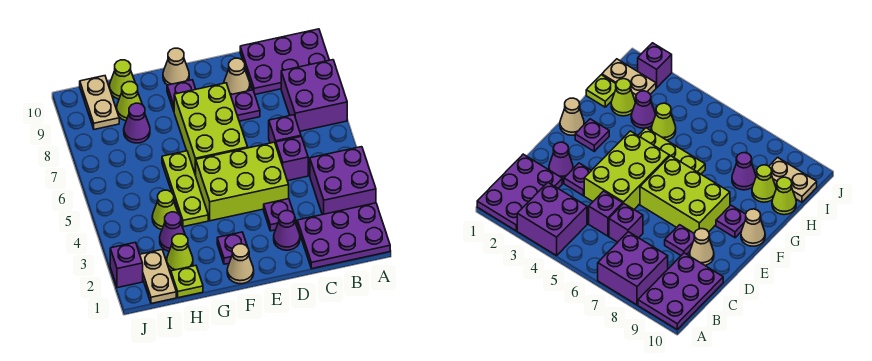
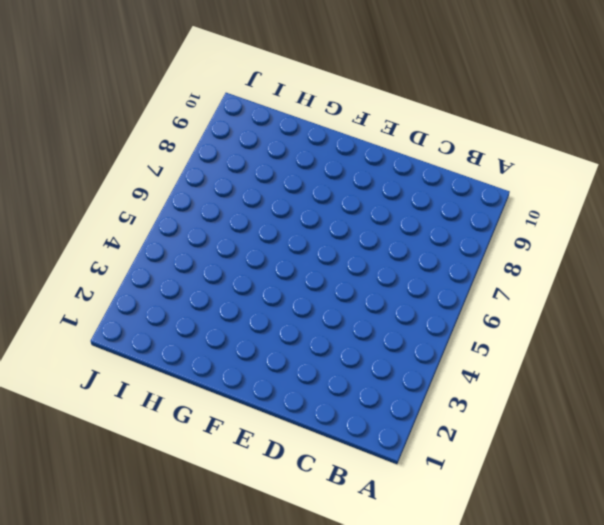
none -> purple plate A1:C2 level 1
none -> purple brick A3:B4 level 1
none -> purple brick A7:B8 level 1

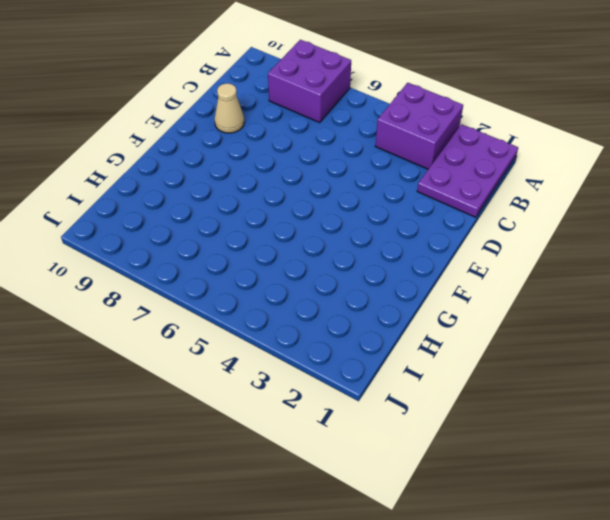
none -> purple plate A9:C10 level 1
none -> purple brick C5 level 1
none -> purple brick C6 level 1

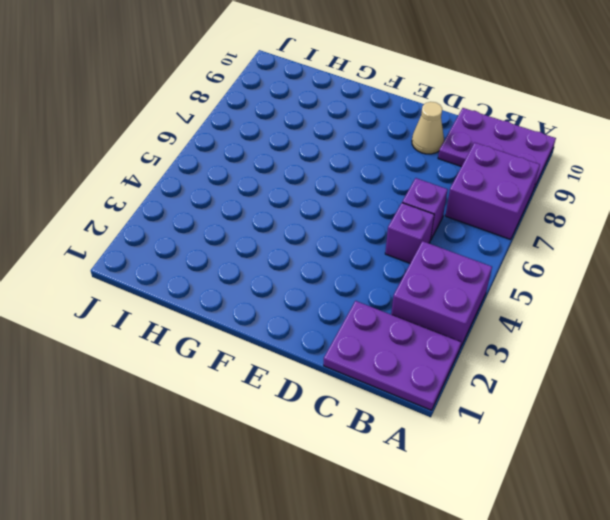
none -> purple cone D2 level 1
none -> purple plate D3 level 1
none -> lime brick D4:F5 level 1

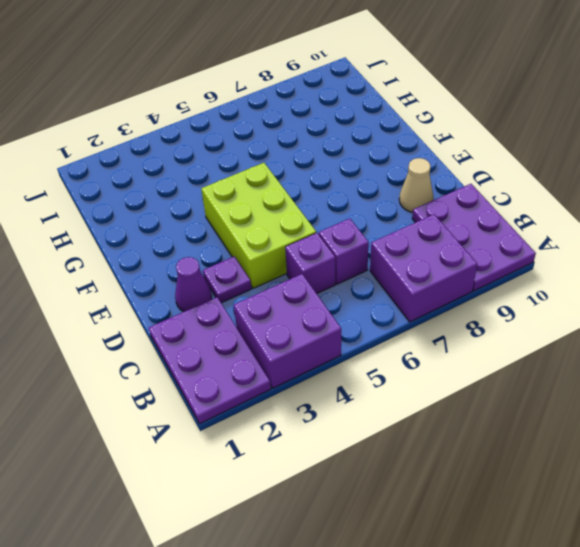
none -> purple plate D8 level 1
none -> lime brick E6:F8 level 1
none -> tan cone F1 level 1

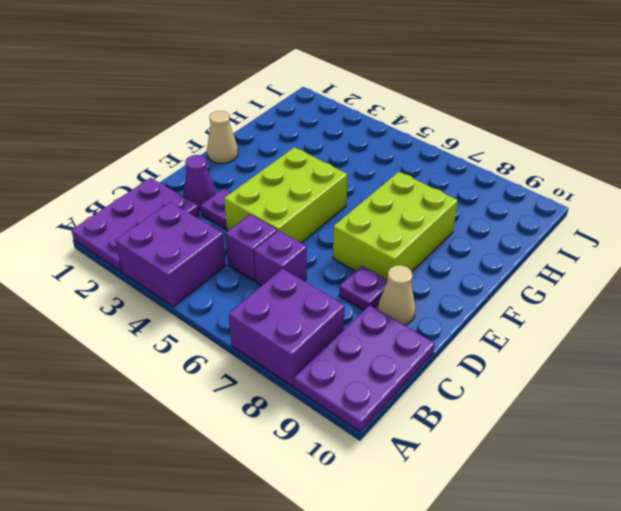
lime brick E7:G8 level 1 -> lime brick E6:F8 level 1
none -> purple plate F2 level 1
none -> purple plate F9 level 1
none -> tan cone F10 level 1

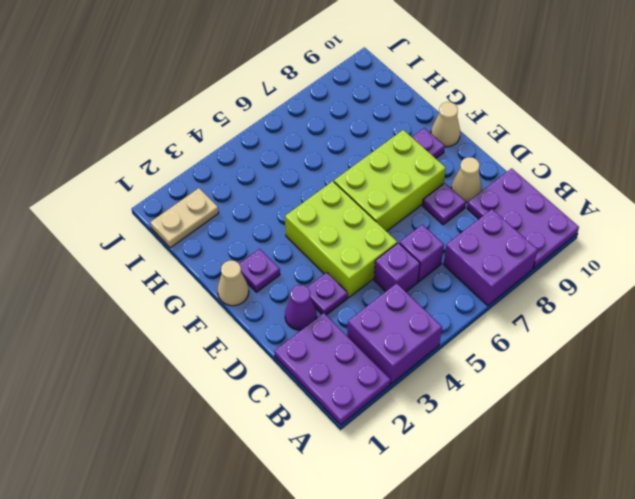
none -> lime plate G4:G6 level 1
none -> lime plate H1 level 1
none -> lime cone H2 level 1

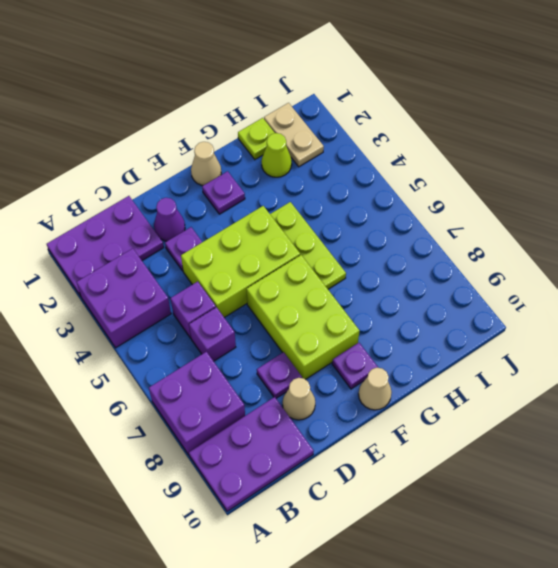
none -> purple cone H3 level 1
none -> lime cone H4 level 1
none -> purple cone H8 level 1

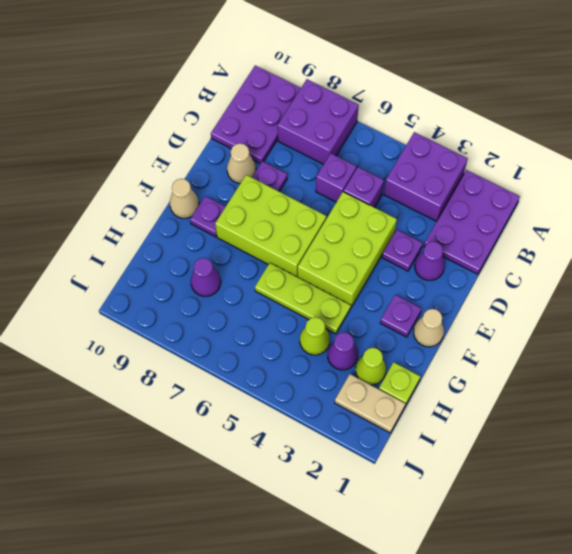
none -> lime cone H9 level 1
none -> lime cone H10 level 1
none -> tan plate I9:I10 level 1

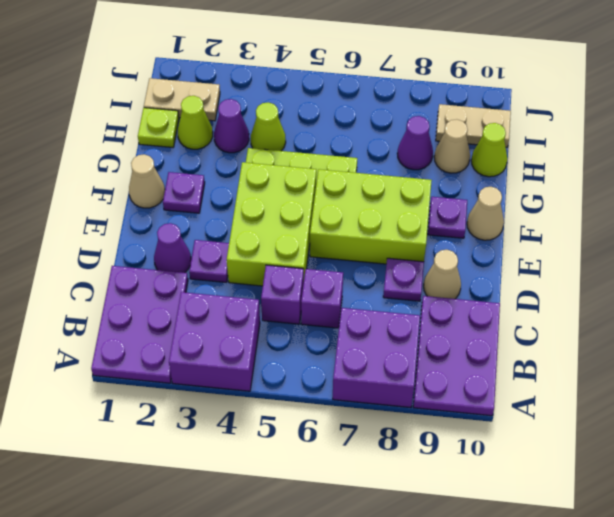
tan cone H9 level 1 -> lime cone H9 level 1
none -> purple brick J2 level 1

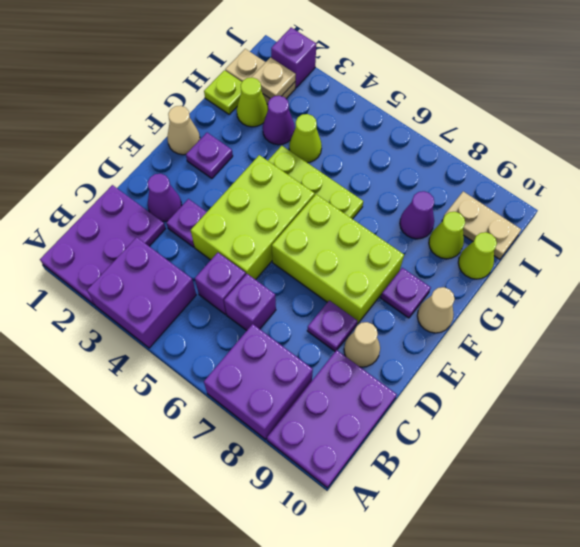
tan plate I2 level 2 -> none

